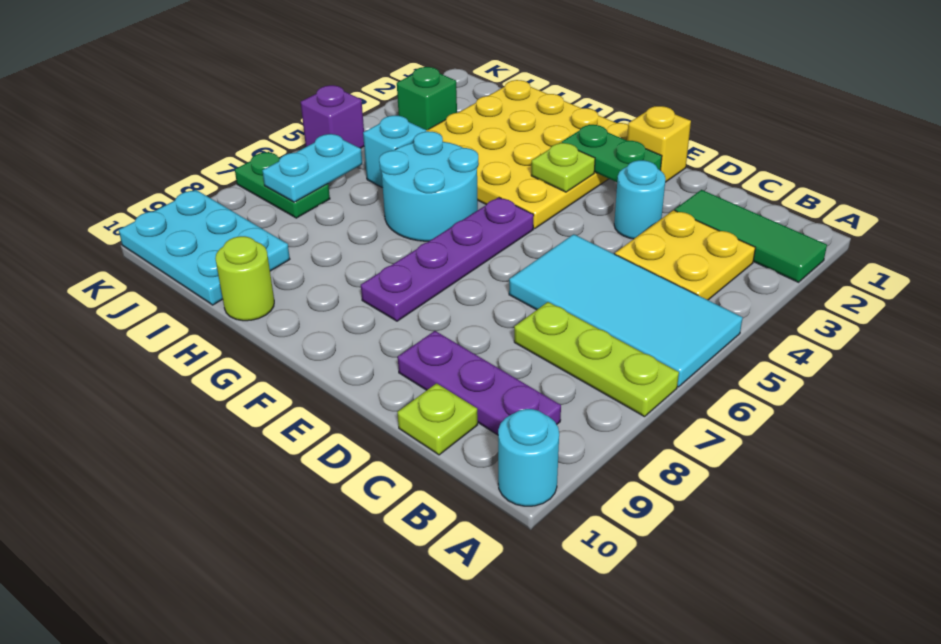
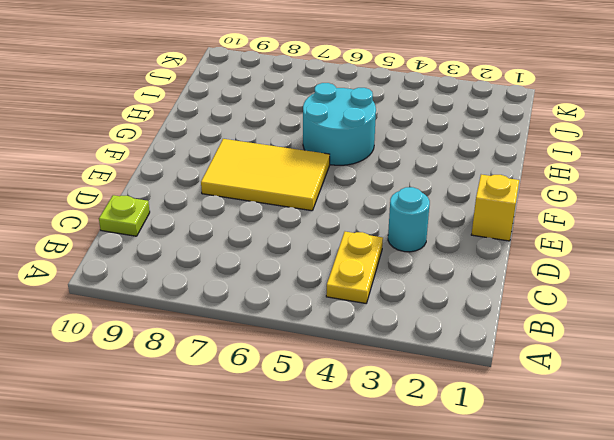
yellow plate B4:C4 level 1 -> yellow plate B3:C4 level 1
yellow tile E6:F8 level 1 -> purple plate F5:F8 level 1
none -> green tile A2:C2 level 1
none -> cyan tile A5:D6 level 1
none -> lime plate A7:C7 level 1

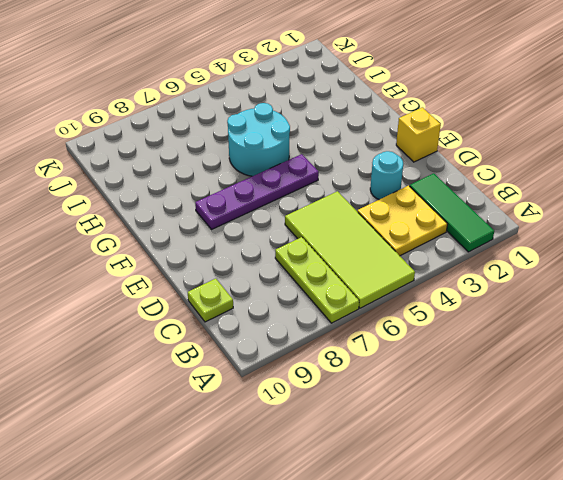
lime tile A5:D6 level 1 -> cyan tile A5:D6 level 1
none -> cyan round brick A10 level 1
none -> purple plate B9:D9 level 1
none -> yellow plate F1:I4 level 1

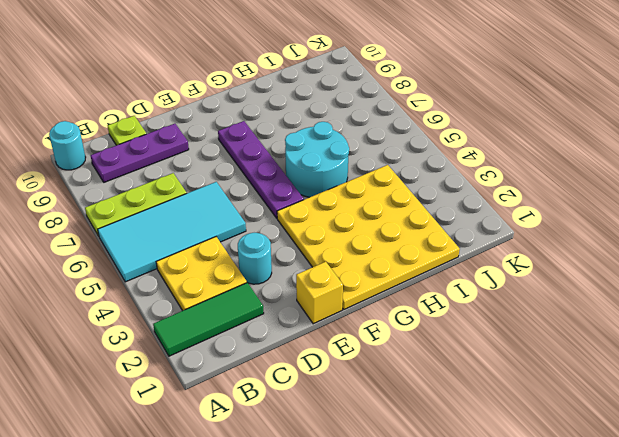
none -> lime round brick H10 level 1
none -> cyan brick I5 level 1
none -> cyan plate I9:K10 level 1

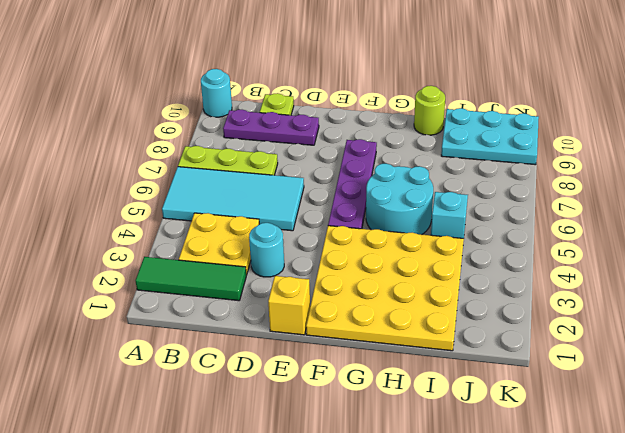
none -> green brick J3 level 1
none -> green plate J7:K7 level 1
none -> purple brick K5 level 1

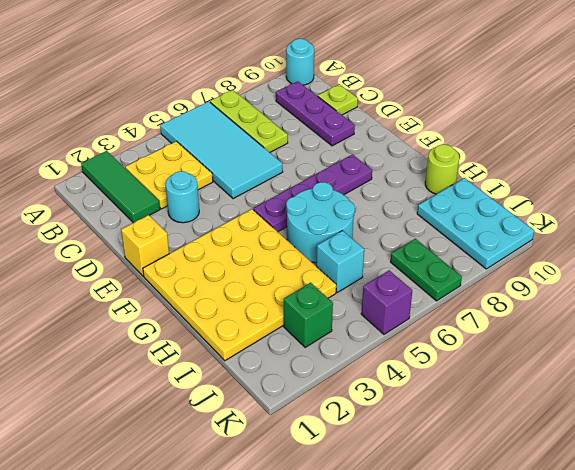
none -> green plate E2:F2 level 2
none -> lime plate F3 level 2
none -> cyan plate J6:J7 level 2

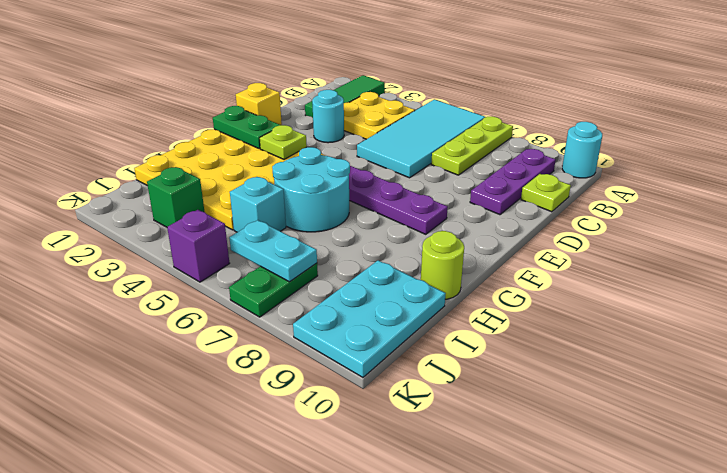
green plate F1:F2 level 2 -> green plate E2:F2 level 2

